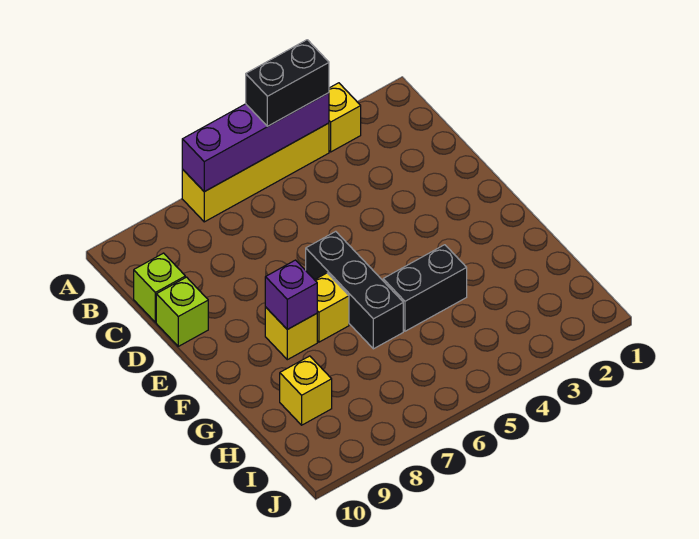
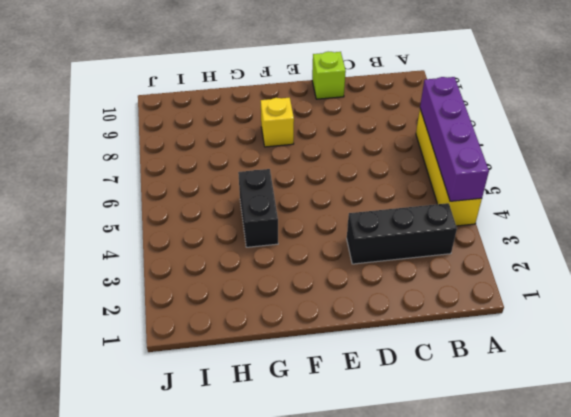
black brick B3:D3 level 1 -> black brick E6:G6 level 1
none -> yellow brick A3 level 1
none -> lime brick C10 level 1
none -> yellow brick F7 level 1

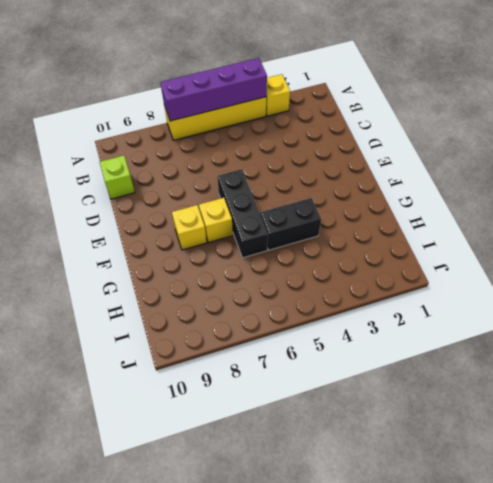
none -> lime brick D10 level 1
none -> yellow brick H9 level 1
none -> purple brick F8 level 2

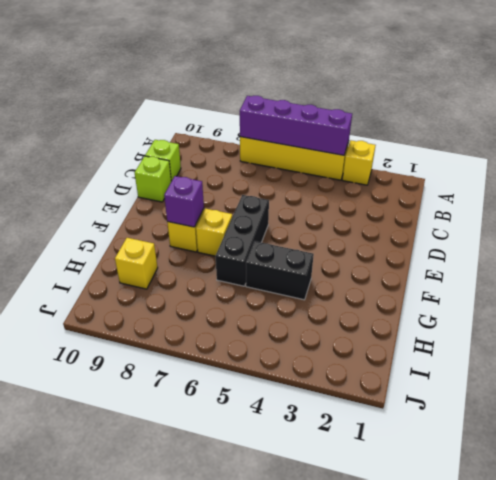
none -> black brick A4:A5 level 3

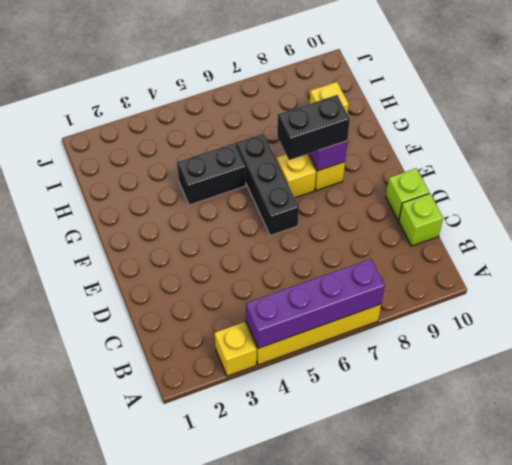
black brick F7:F8 level 3 -> black brick A4:A5 level 3

